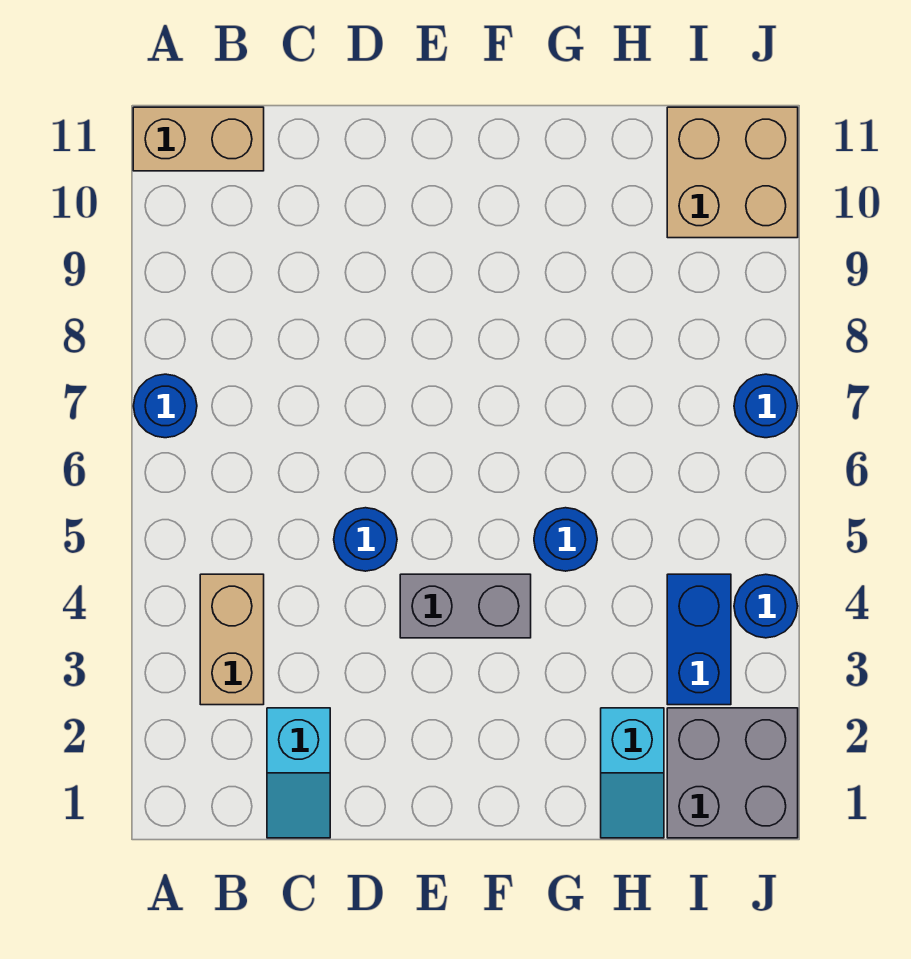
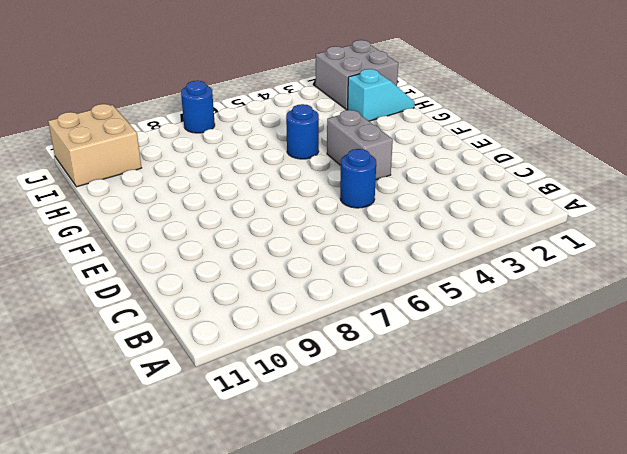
none -> blue round brick A7 level 1
none -> tan brick A11:B11 level 1
none -> tan brick B3:B4 level 1

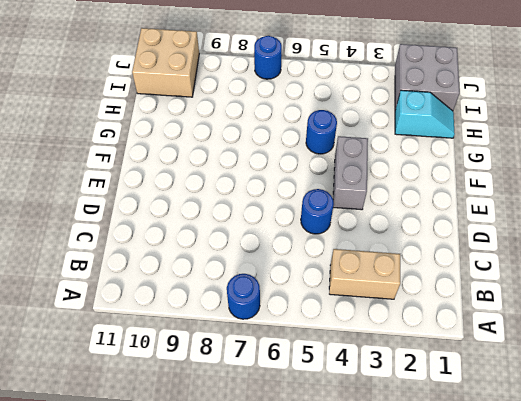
none -> tan brick A11:B11 level 1
none -> cyan slope C1:C2 level 1 top 2
none -> blue brick I3:I4 level 1

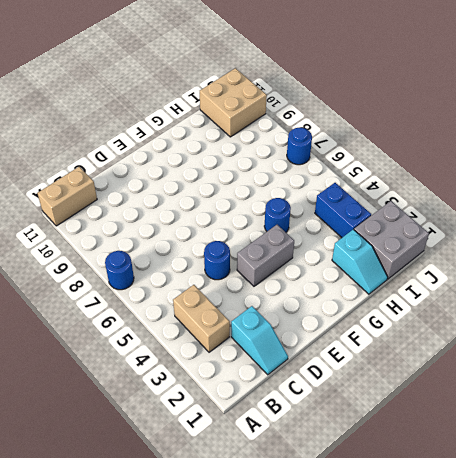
none -> blue round brick J4 level 1

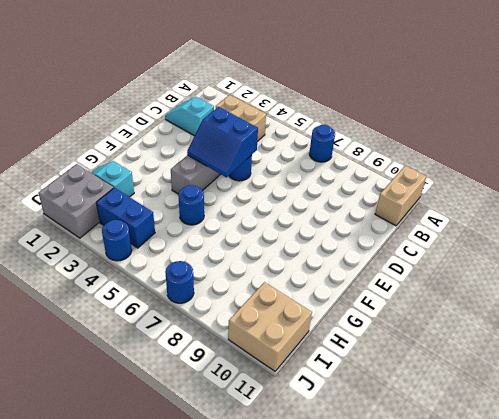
blue slope D4:E5 level 2 top D -> none

